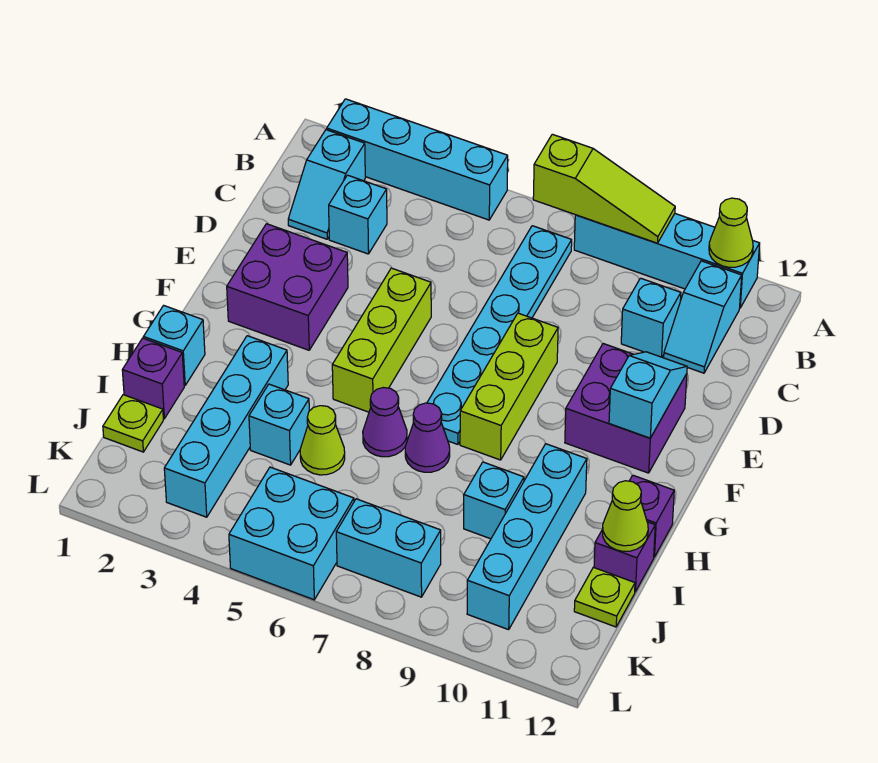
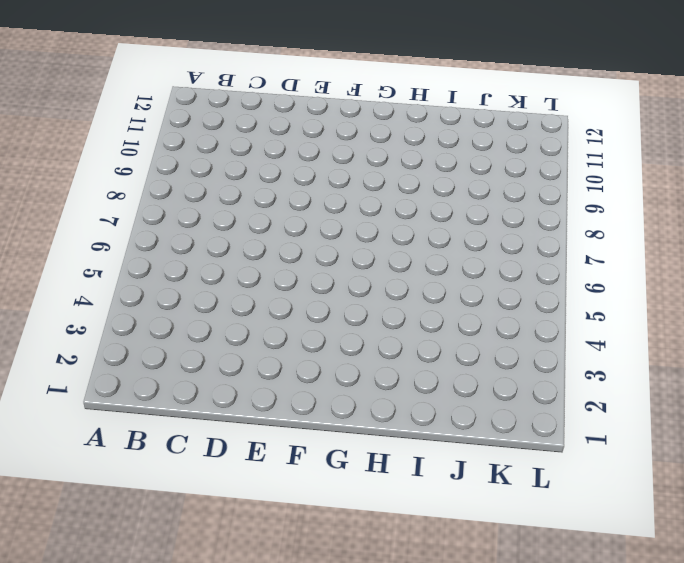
none -> cyan brick A2:A5 level 1
none -> cyan brick A8:A11 level 1
none -> cyan slope B2:C2 level 1 top B
none -> cyan plate B7:G7 level 1

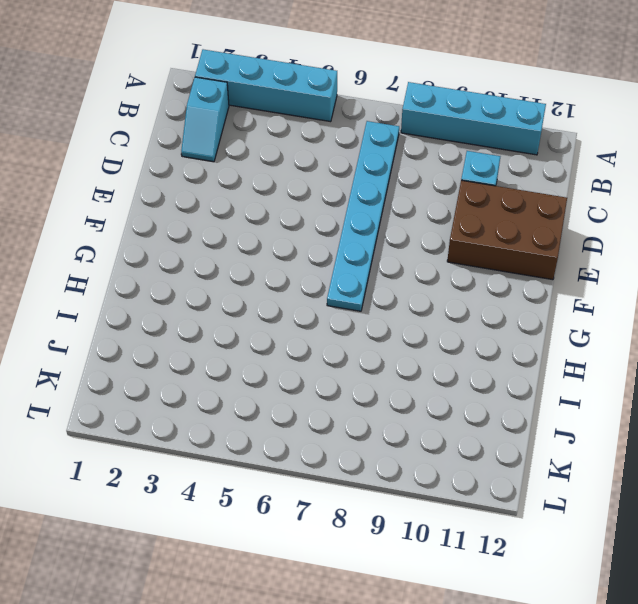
brown brick D10:E12 level 1 -> purple brick E10:F11 level 1
none -> cyan slope B11:C11 level 1 top B
none -> cyan brick C3 level 1
none -> purple brick E2:F3 level 1
none -> lime brick E5:G5 level 1

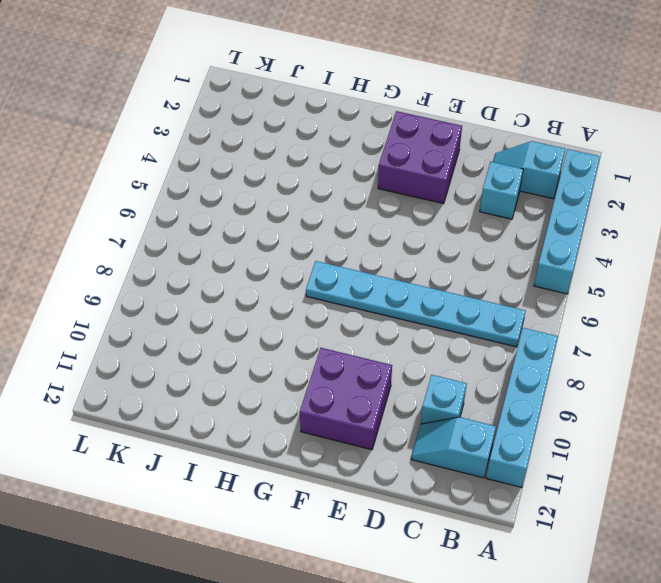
none -> lime brick E5:G5 level 1
none -> lime brick E8:G8 level 1
none -> cyan brick H1 level 1
none -> cyan brick H3:K3 level 1

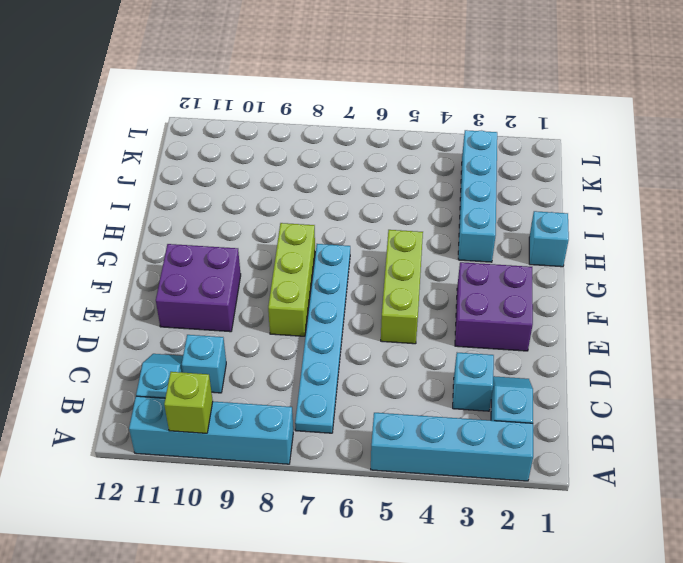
lime brick A10 level 2 -> none
none -> purple cone H6 level 1
none -> purple cone H7 level 1
none -> cyan brick H10:K10 level 1
none -> purple brick H12 level 1

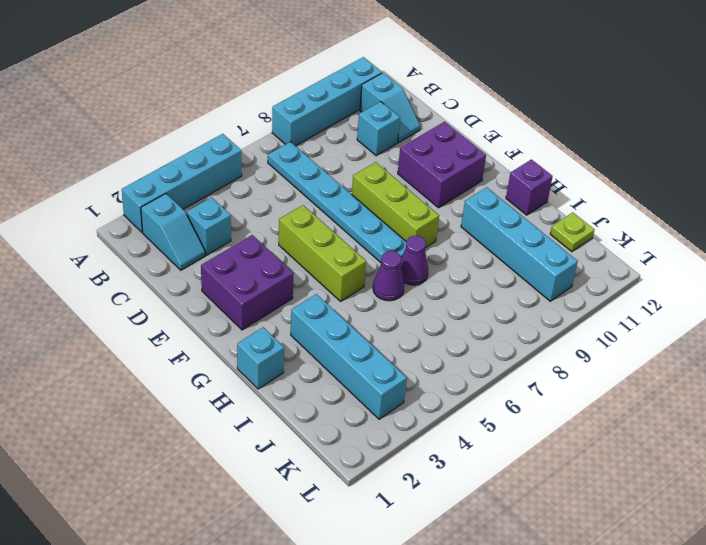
none -> purple brick I1 level 1
none -> cyan brick I4 level 1
none -> lime cone I5 level 1
none -> cyan brick I9 level 1

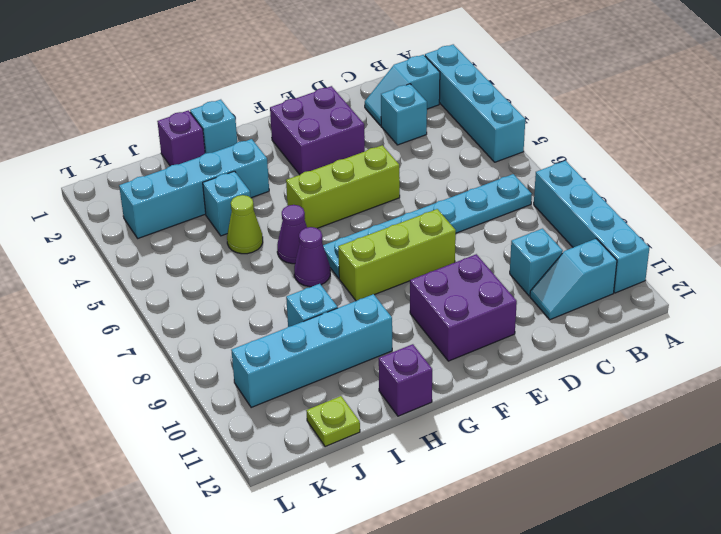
none -> purple brick I12 level 1
none -> lime plate J1 level 1
none -> cyan brick K5:L6 level 1
none -> cyan brick K7:K8 level 1

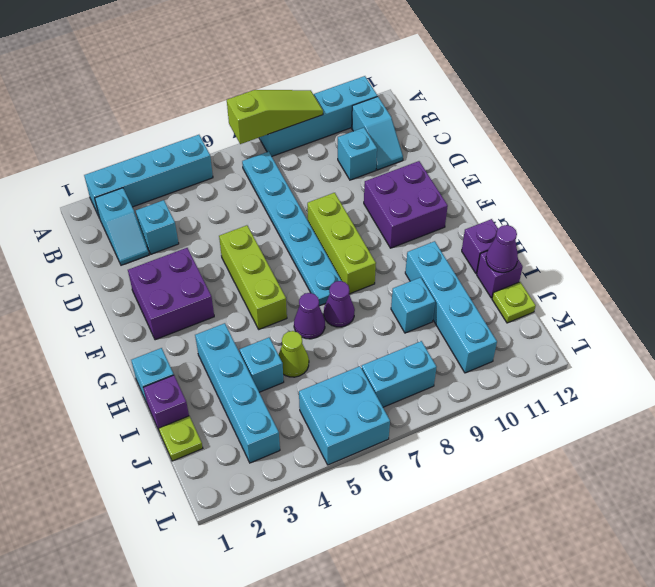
purple cone I12 level 2 -> lime cone I12 level 2
none -> lime cone A11 level 2
none -> cyan slope E11:F11 level 2 top F

